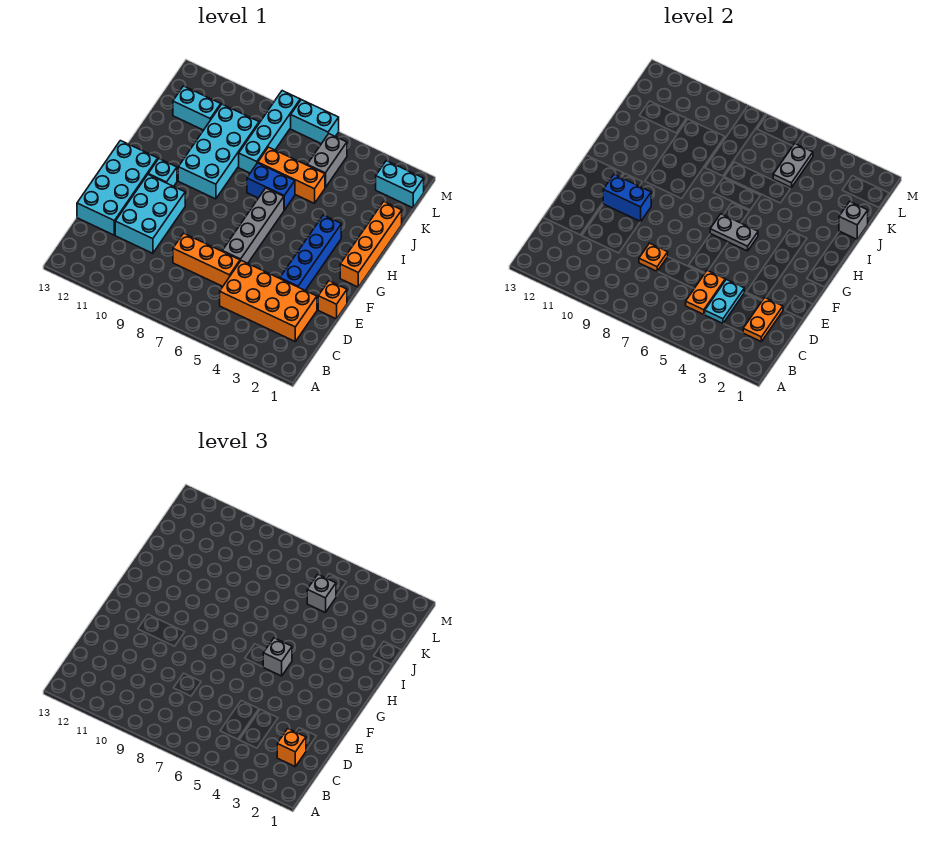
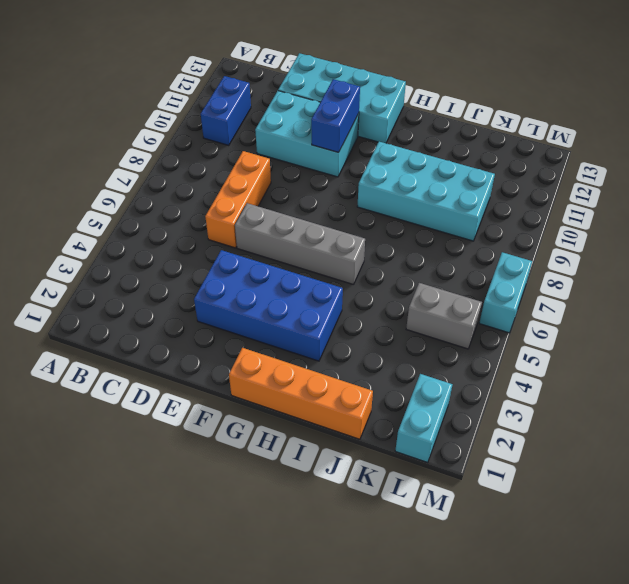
blue brick B10:B11 level 1 -> blue brick I6:I7 level 1
blue brick E3:H4 level 1 -> blue brick E3:H3 level 1
none -> orange brick C2:D5 level 1
none -> orange brick E1 level 1
none -> cyan brick G11 level 1

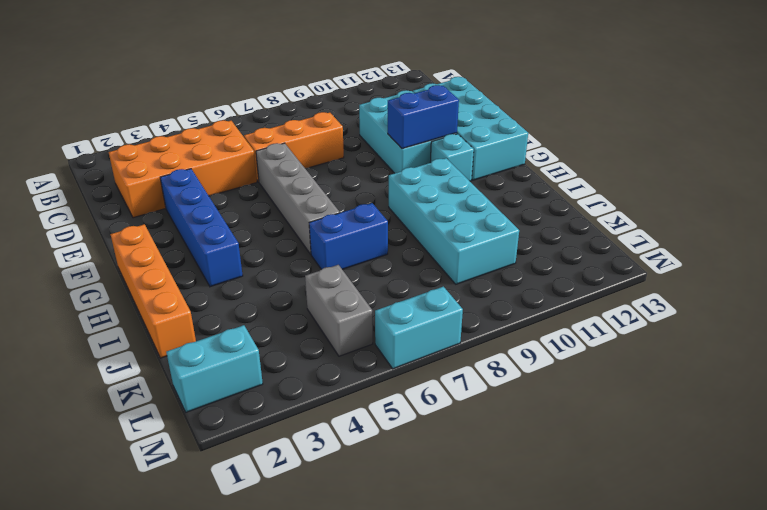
none -> orange brick E1 level 1
none -> orange brick J5:J7 level 1
none -> cyan brick J8:M8 level 1

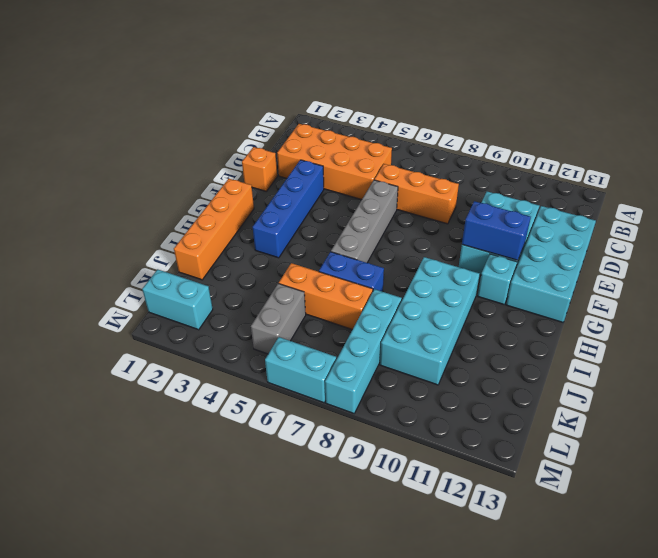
none -> cyan brick K11:K12 level 1
none -> orange plate C2:D2 level 2
none -> cyan plate C4:D4 level 2

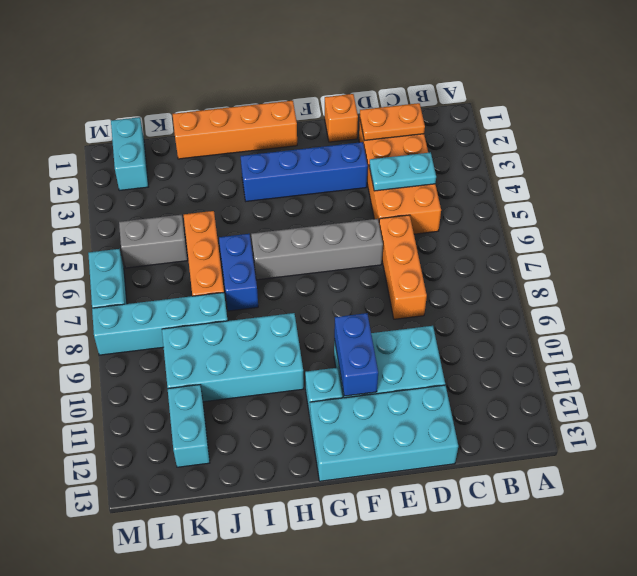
none -> orange plate C5:D5 level 2
none -> orange plate D8 level 2
none -> grey plate G5:G6 level 2

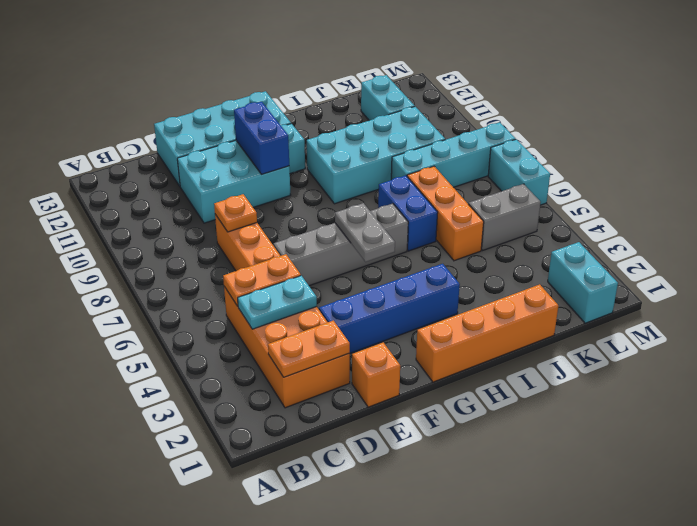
none -> grey brick J1 level 2
none -> grey plate K5:L5 level 2
none -> orange brick C2 level 3

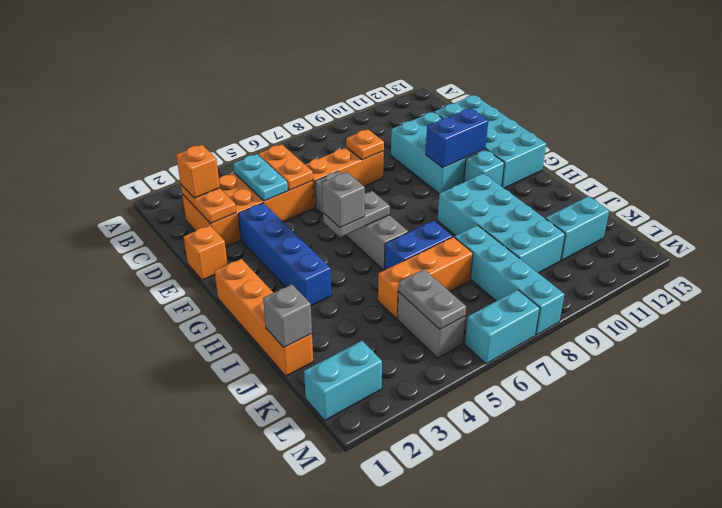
none -> grey brick K5 level 3

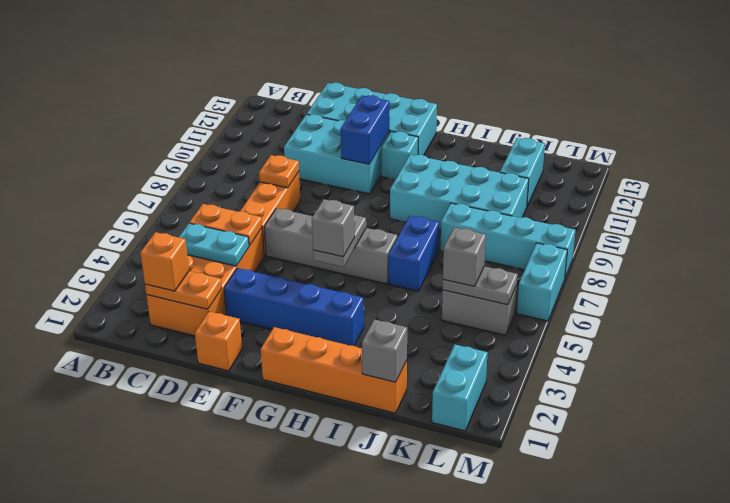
none -> orange brick J5:J7 level 1

